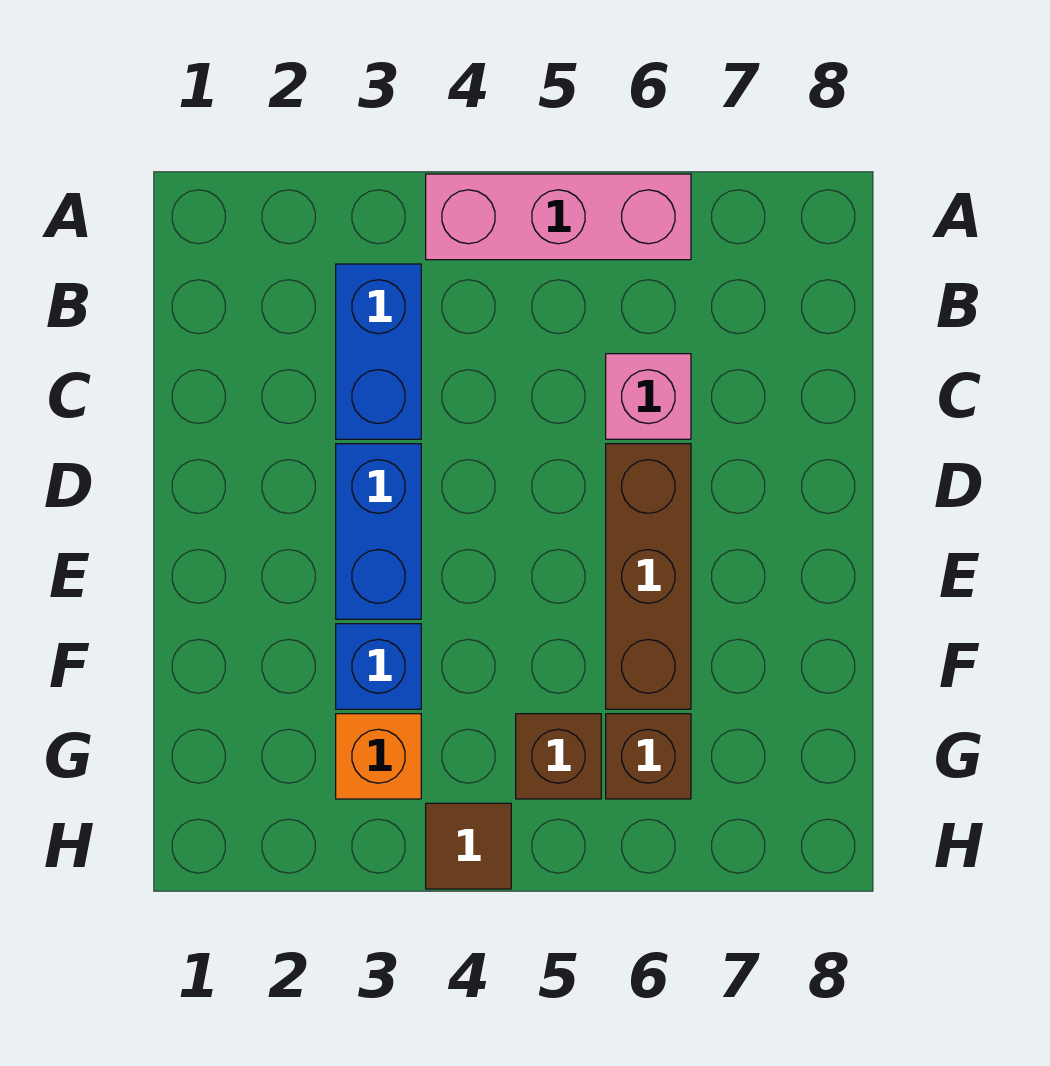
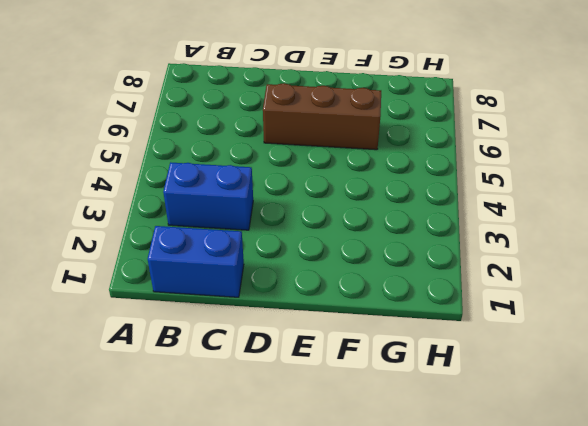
blue brick B1:C1 level 1 -> blue brick D3:E3 level 1
none -> pink brick A4:A6 level 1
none -> pink brick C6 level 1

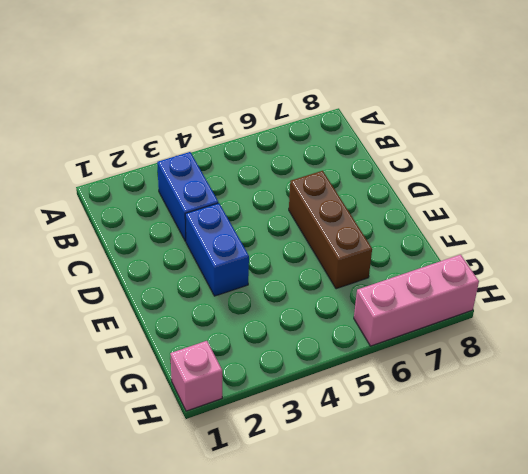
pink brick H1 level 1 -> pink brick C6 level 1
pink brick H6:H8 level 1 -> pink brick A4:A6 level 1
none -> blue brick F3 level 1
none -> orange brick G3 level 1

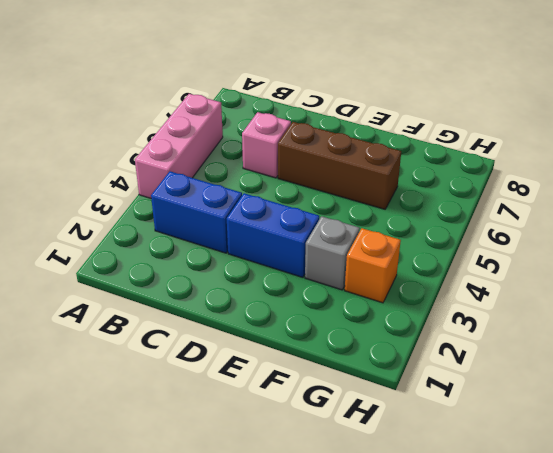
grey brick F3 level 1 -> blue brick F3 level 1
none -> brown brick G5 level 1
none -> brown brick G6 level 1

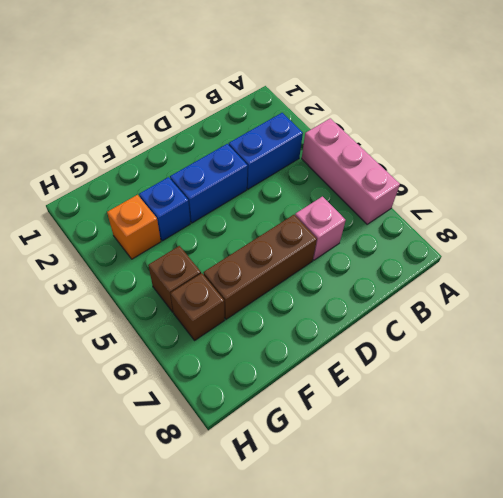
none -> brown tile H4 level 1

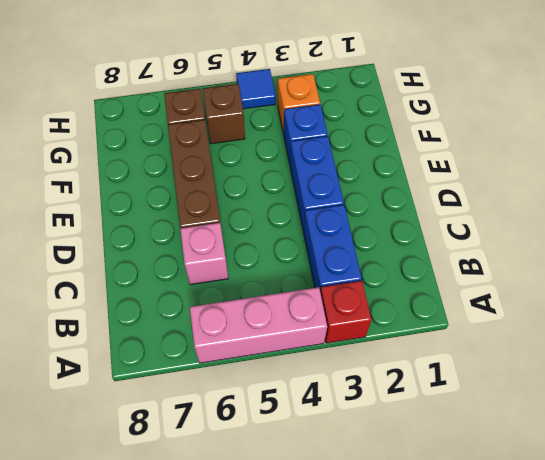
red brick A3 level 1 -> none
blue tile H4 level 1 -> brown tile H4 level 1

